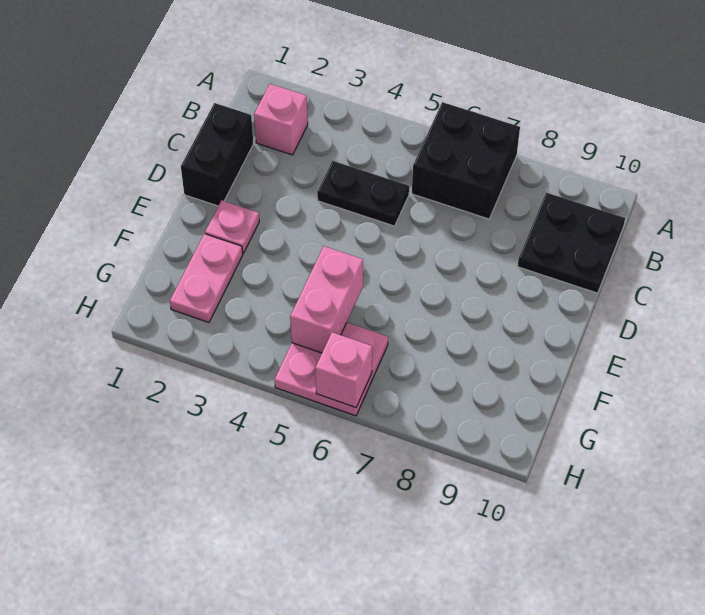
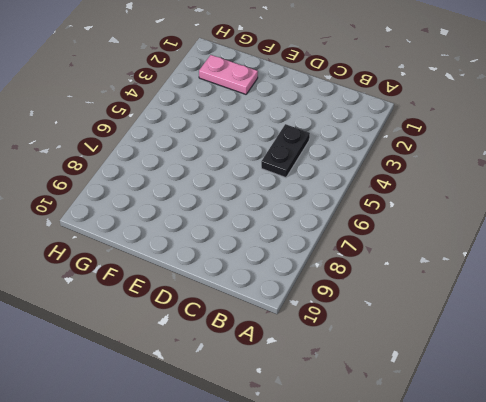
none -> black brick A6:B7 level 1
none -> pink brick B2 level 1

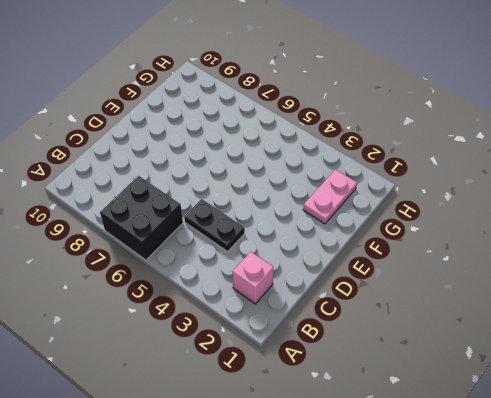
none -> black plate B9:C10 level 1
none -> black brick C1:D1 level 1

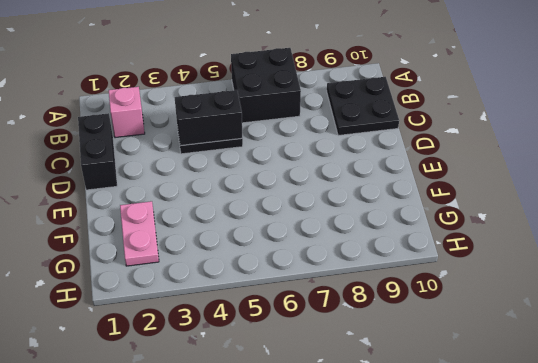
black brick C4:C5 level 2 -> none
none -> pink plate E2 level 1
none -> pink plate G5:H6 level 1

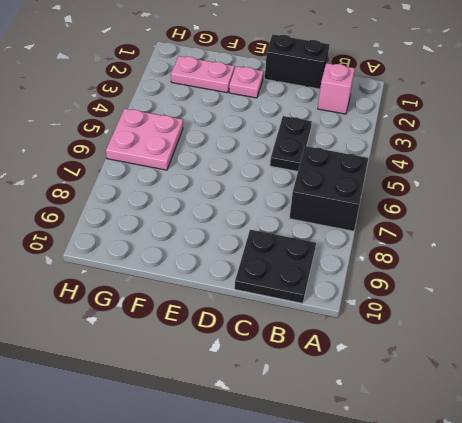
none -> pink brick F5:G5 level 2
none -> pink brick H6 level 2

